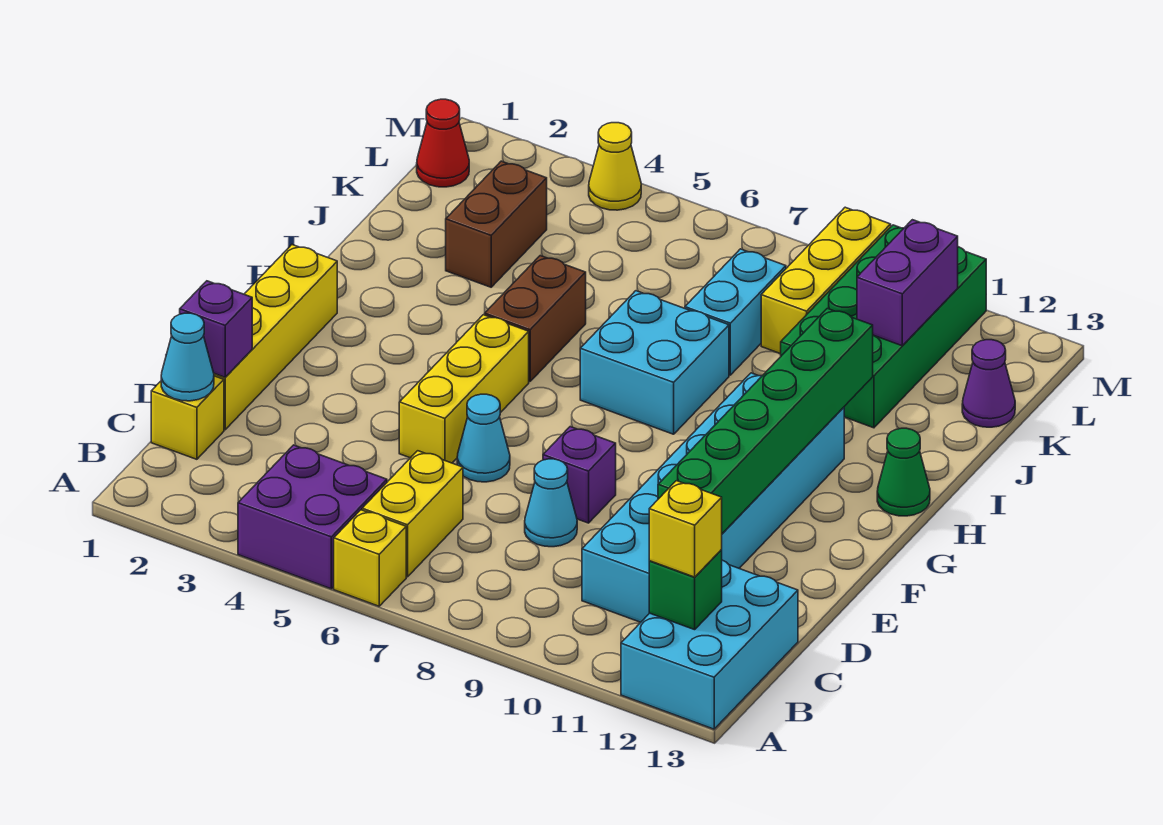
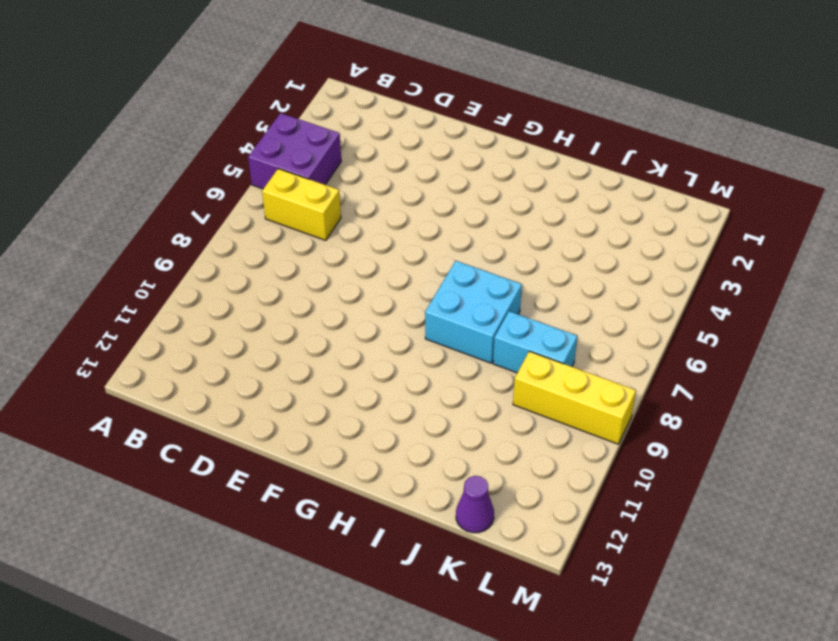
none -> yellow brick A6 level 1
none -> cyan brick A12:C13 level 1
none -> yellow brick C1 level 1

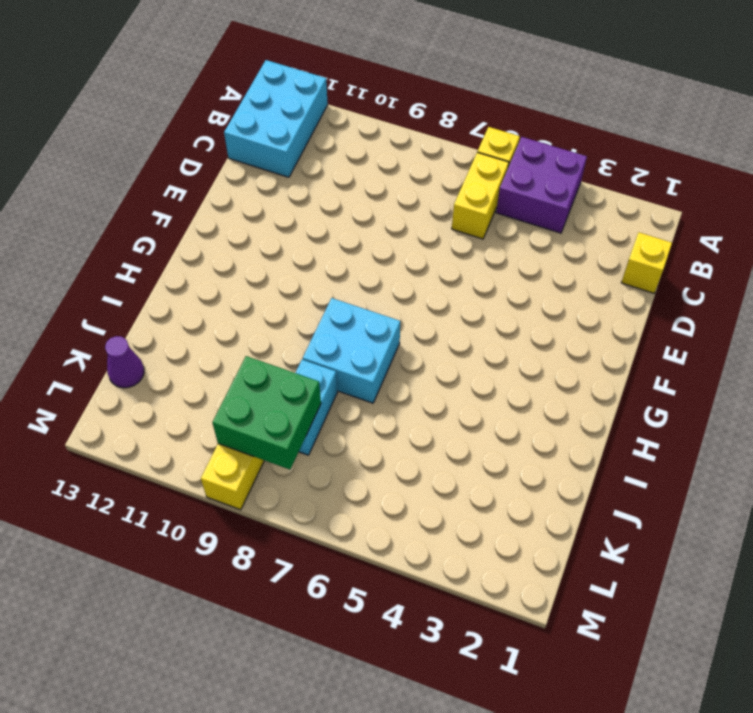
green brick K8:L9 level 2 -> none
none -> cyan brick C10:H11 level 1
none -> yellow brick D1:G1 level 1
none -> cyan cone D8 level 1

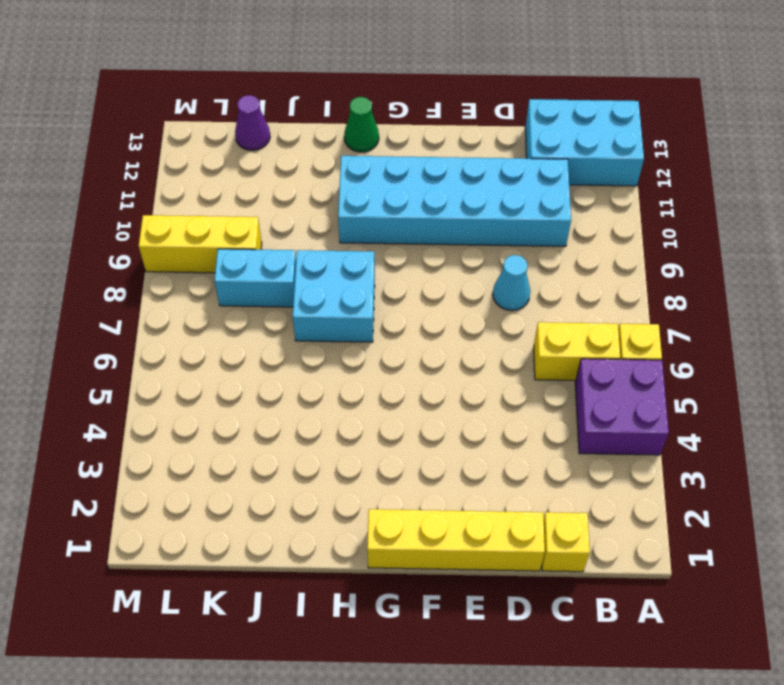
none -> yellow brick E5:G5 level 1
none -> cyan cone E6 level 1
none -> purple brick E8 level 1

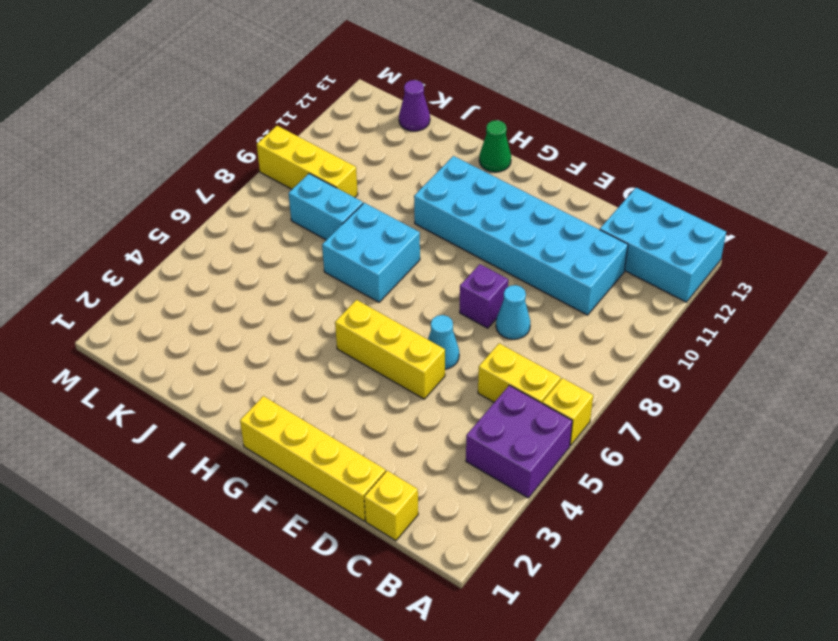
none -> brown brick H5:I5 level 1
none -> brown brick J3:K3 level 1
none -> green brick J10:M11 level 1

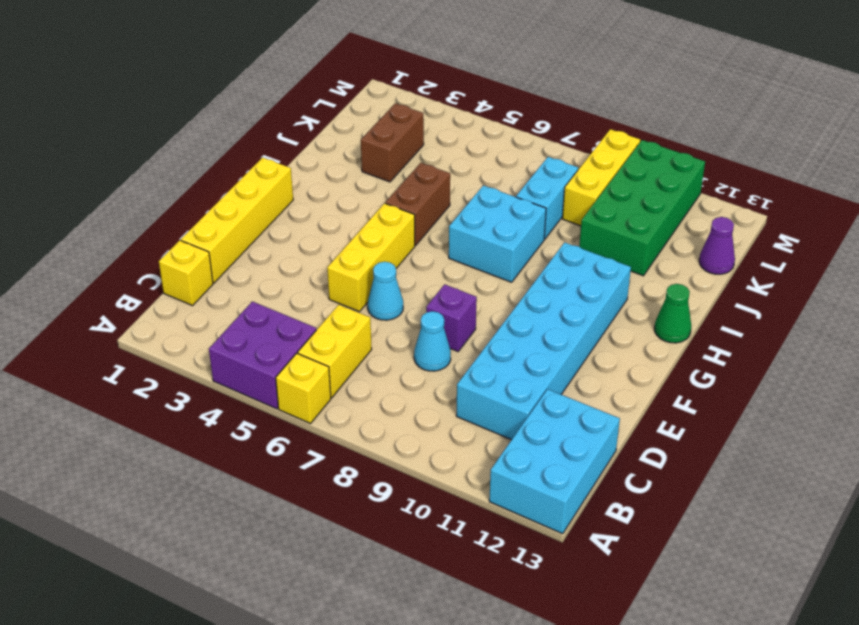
none -> red cone L1 level 1
none -> yellow cone M4 level 1
none -> green brick B12 level 2

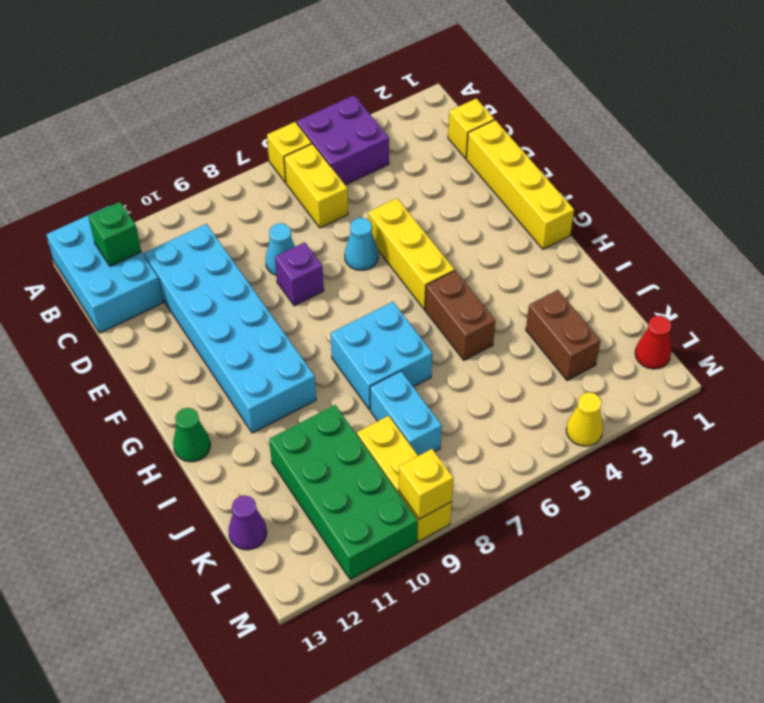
yellow brick M9 level 2 -> yellow brick B12 level 3
none -> cyan cone C1 level 2
none -> purple brick D1 level 2
none -> green brick D11:I11 level 2

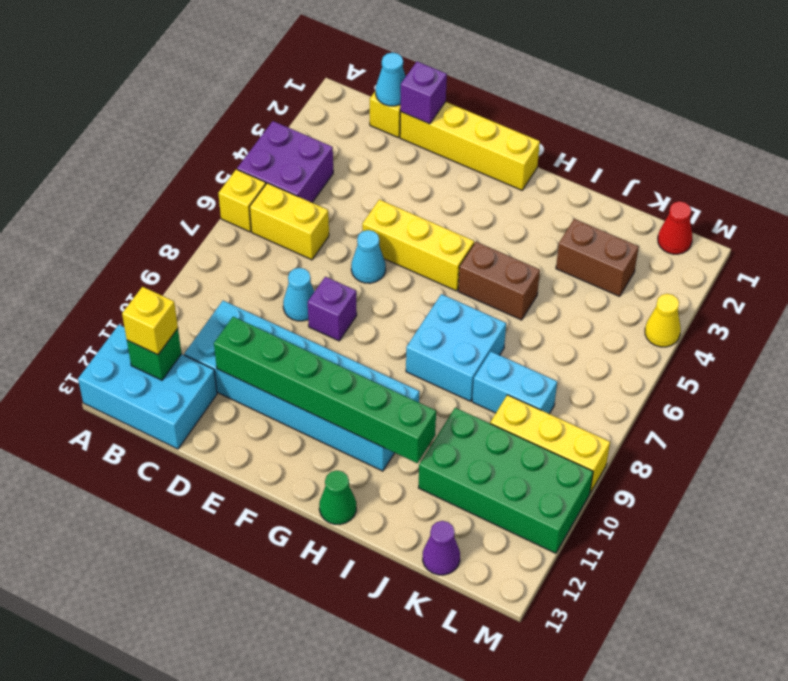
none -> purple brick K11:L11 level 2

